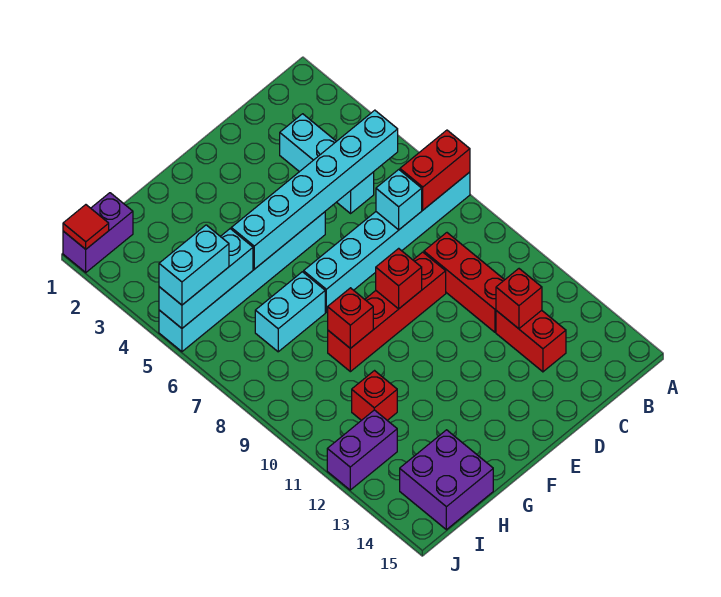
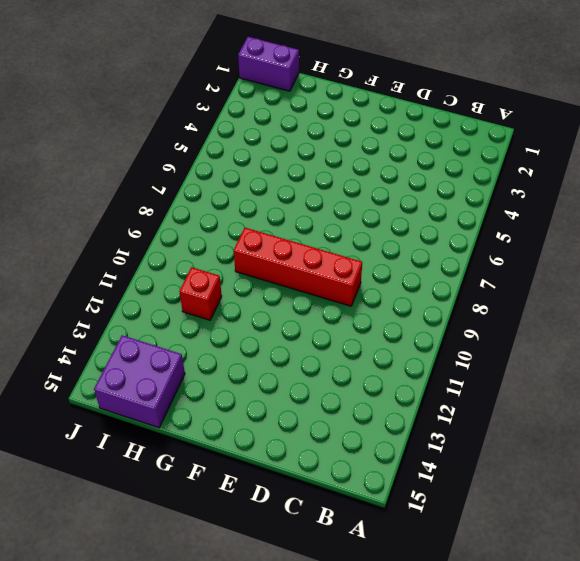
none -> cyan brick A7:F7 level 1
none -> cyan brick C3:C5 level 1
none -> red brick C9:C11 level 1

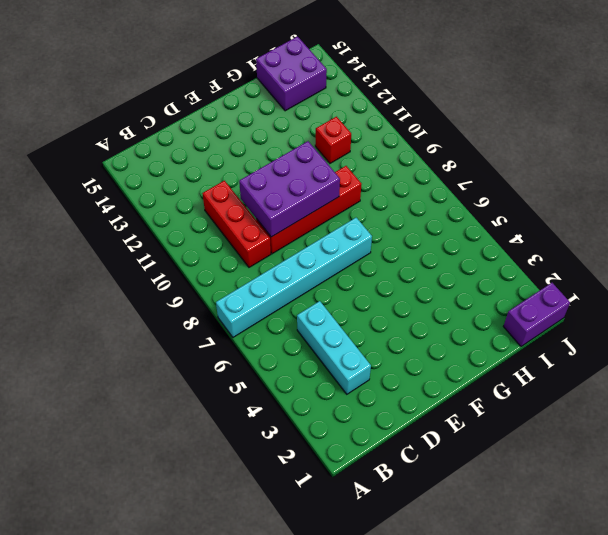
purple brick D9:F10 level 2 -> red brick E9 level 2
none -> red brick C12:C13 level 1
none -> cyan brick E5:J5 level 1
none -> cyan brick G7:H7 level 1

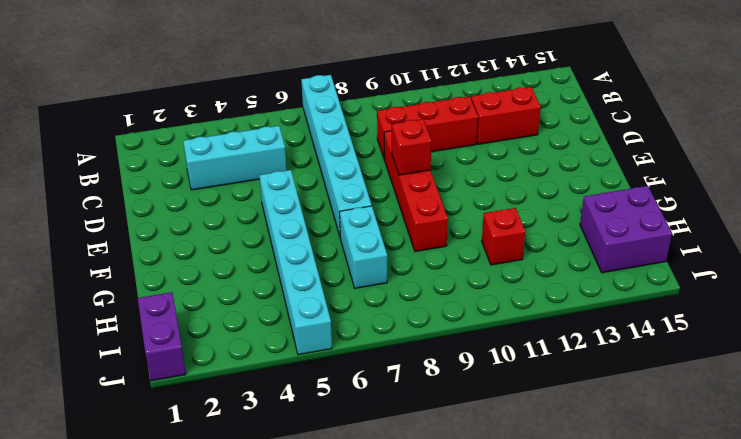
none -> purple brick I12:J12 level 1
none -> red brick A7:B7 level 2
none -> cyan brick B5:G5 level 2

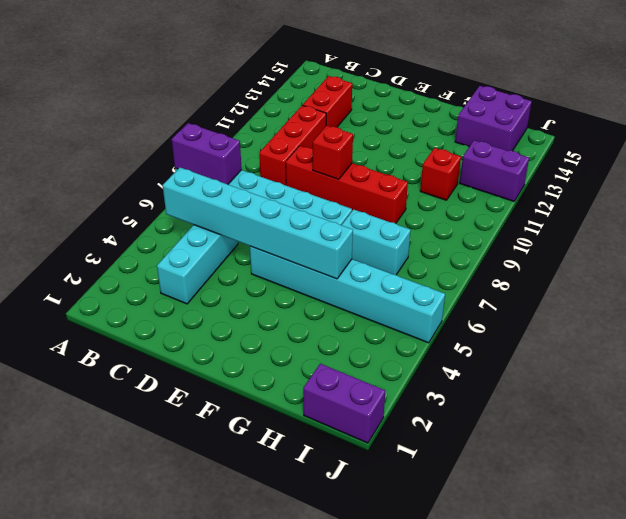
purple brick A7:B7 level 2 -> red brick A7:B7 level 2
none -> cyan brick C7 level 2
none -> red brick C12 level 2
none -> red brick G9 level 2

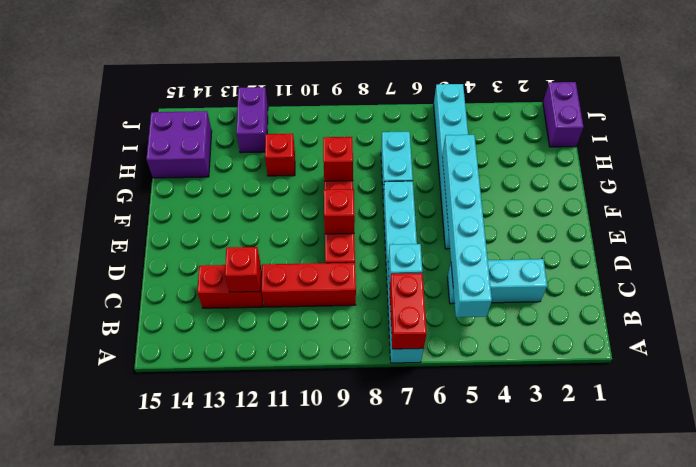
none -> cyan brick H5:J5 level 2
none -> red tile J1 level 2
none -> cyan brick I5:J5 level 3

